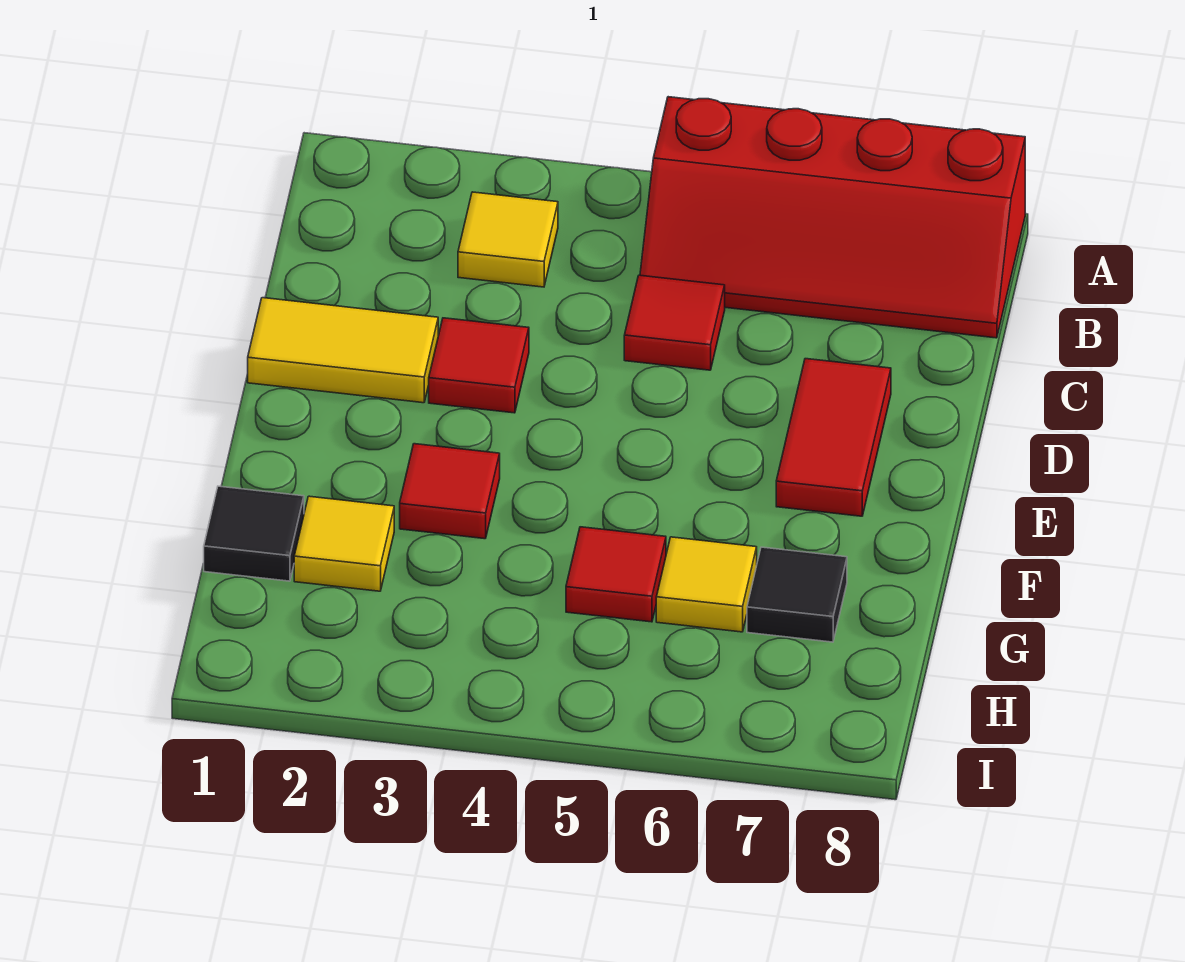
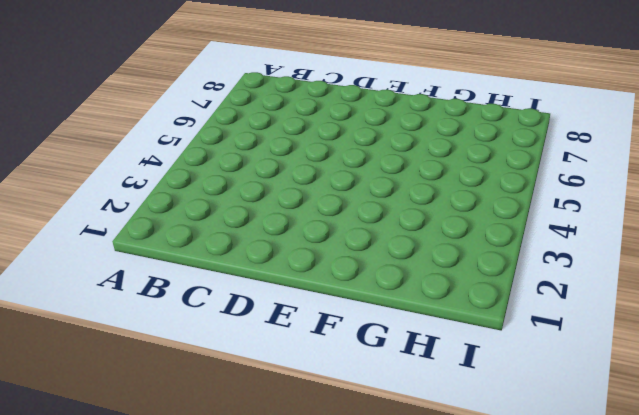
none -> red slope A5:B8 level 1 top A
none -> yellow tile B3 level 1
none -> red tile C5 level 1

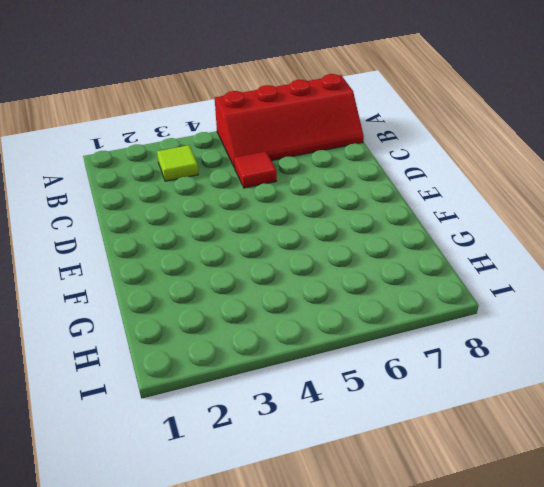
lime tile B3 level 1 -> yellow tile B3 level 1
none -> yellow tile D1:D2 level 1
none -> red tile D3 level 1
none -> red tile D7:E7 level 1

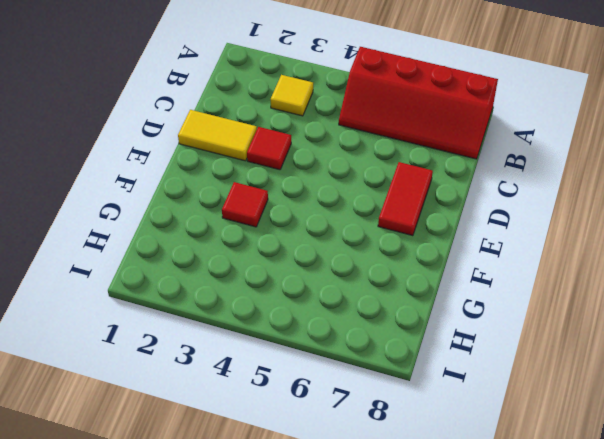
none -> red tile C5 level 1
none -> black tile G1 level 1
none -> yellow tile G2 level 1

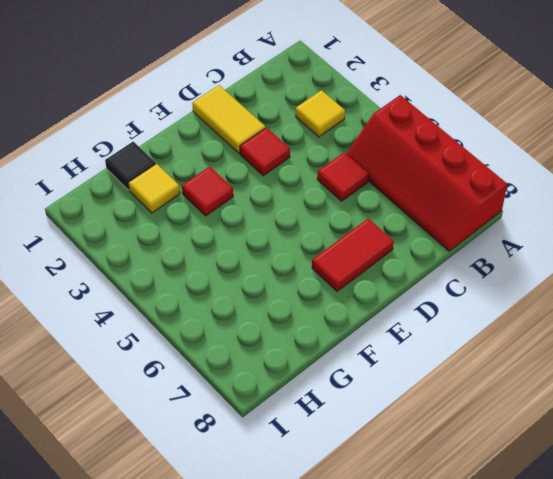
none -> red tile G5 level 1
none -> yellow tile G6 level 1
none -> black tile G7 level 1

